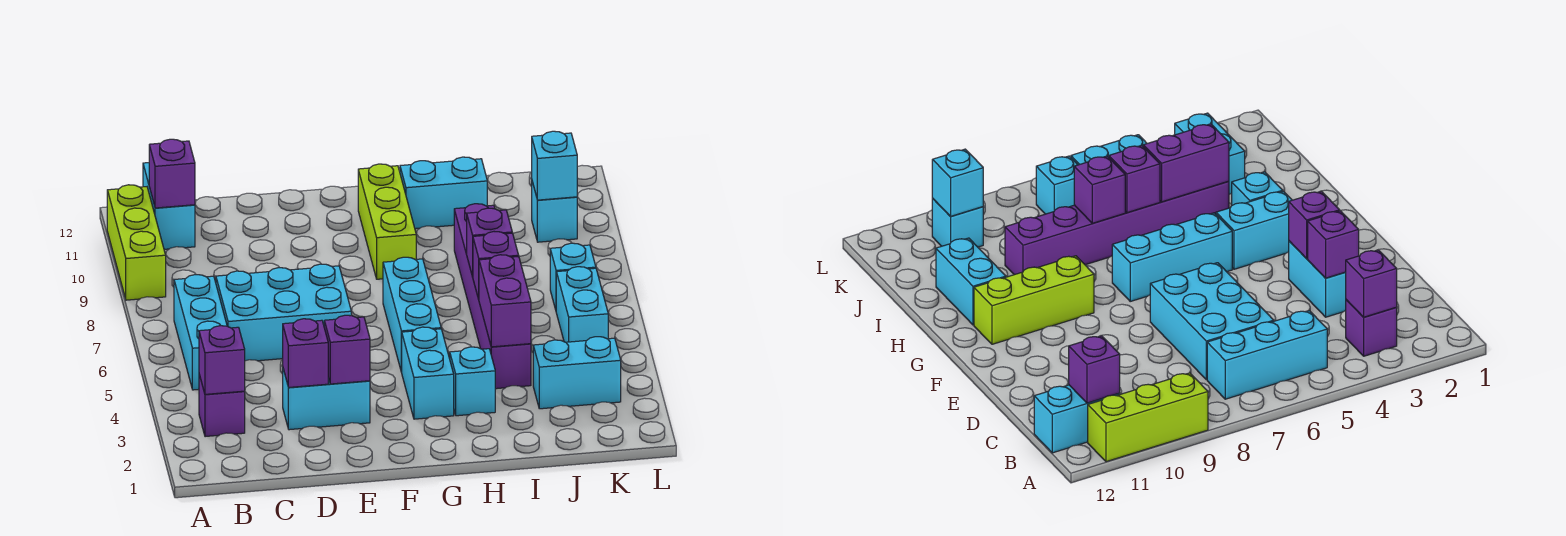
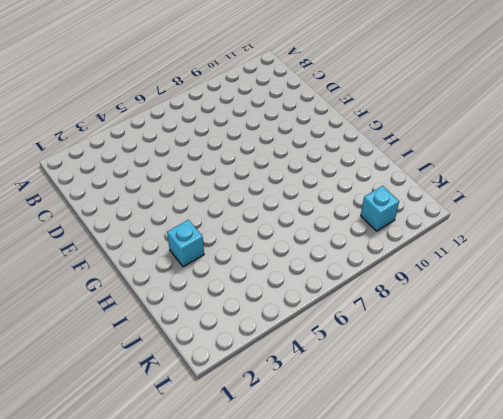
none -> lime brick A9:A11 level 1
none -> purple brick B3 level 1
none -> cyan brick B5:B7 level 1

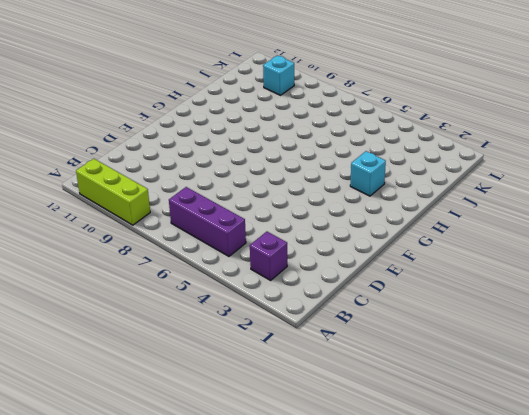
purple brick B5:B7 level 1 -> cyan brick B5:B7 level 1
none -> cyan brick B11:B12 level 1
none -> cyan brick C6:E7 level 1
none -> cyan brick D3:E3 level 1

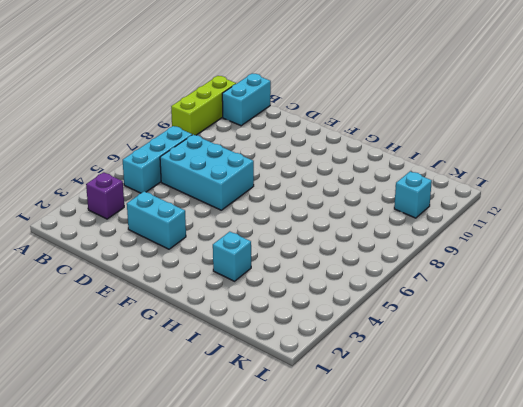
none -> cyan brick G3:G4 level 1
none -> cyan brick G5:G7 level 1
none -> lime brick G9:G11 level 1

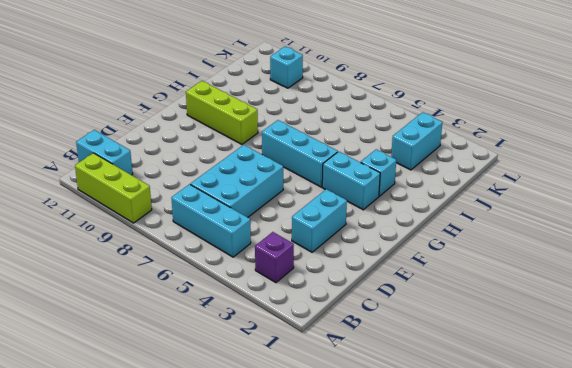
none -> cyan brick H11:I11 level 1
none -> purple brick I4:I9 level 1
none -> cyan brick K5:K6 level 1

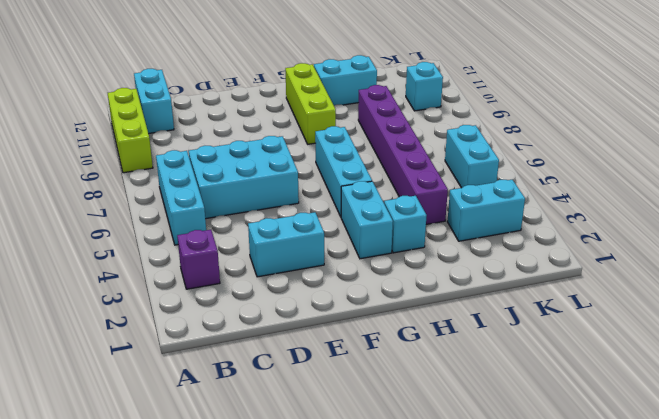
none -> cyan brick K7 level 1
none -> purple brick B3 level 2
none -> purple brick B11 level 2

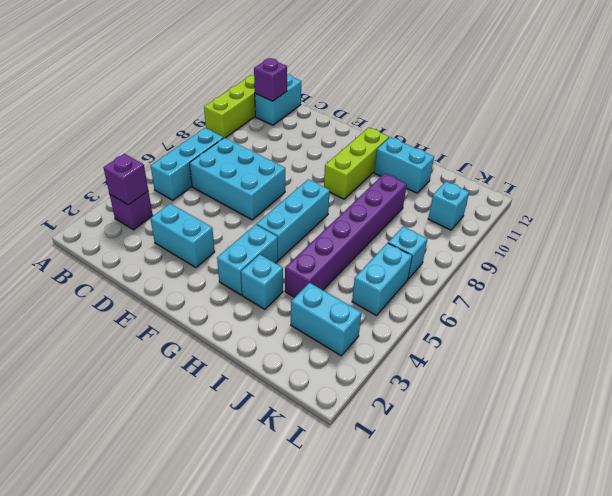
none -> purple brick D3 level 2
none -> purple brick E3 level 2
none -> purple brick I4:I5 level 2

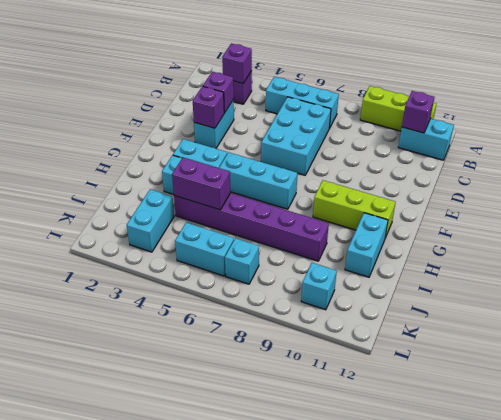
none -> purple brick I6 level 2
none -> purple brick I7 level 2
none -> cyan brick K10 level 2

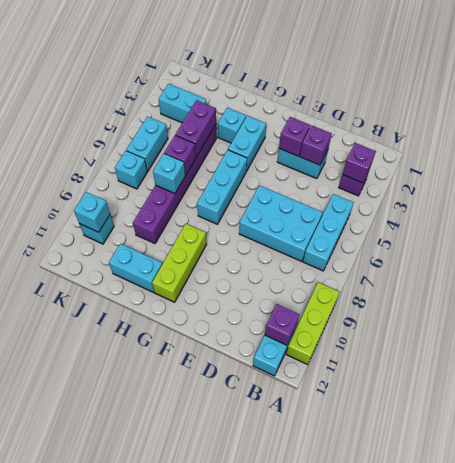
cyan brick I7 level 2 -> purple brick I7 level 2

